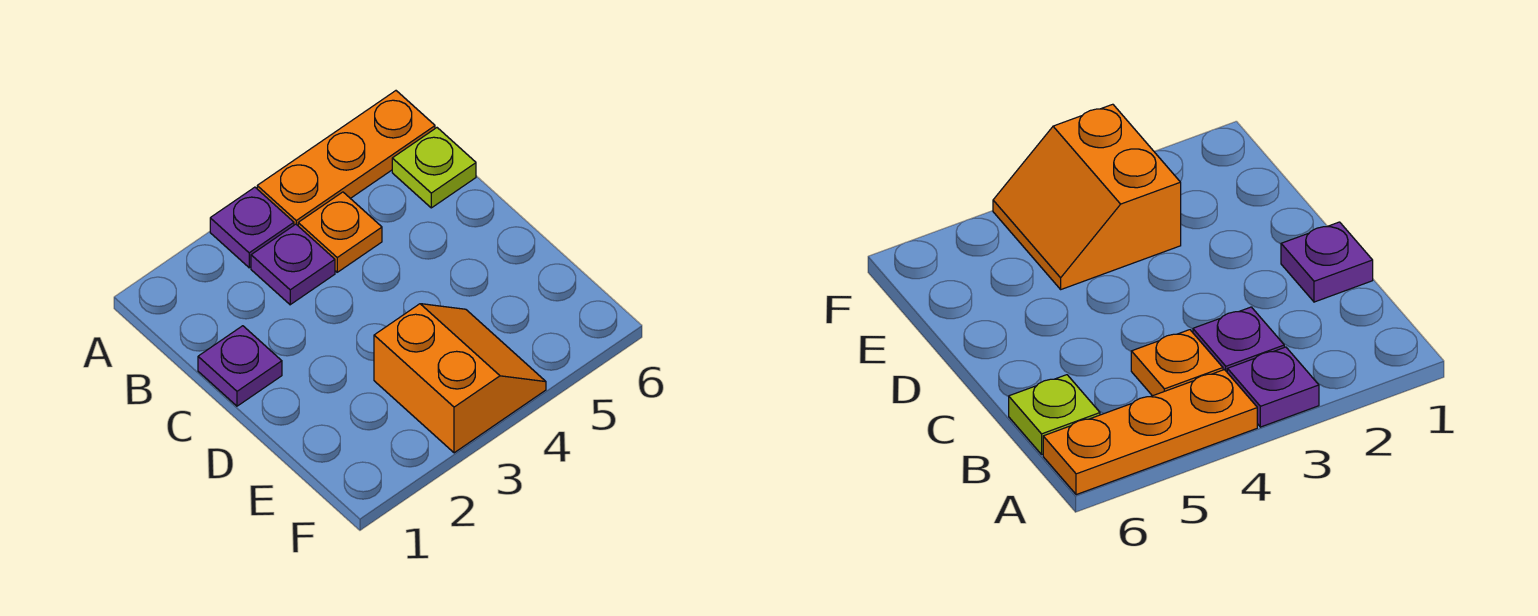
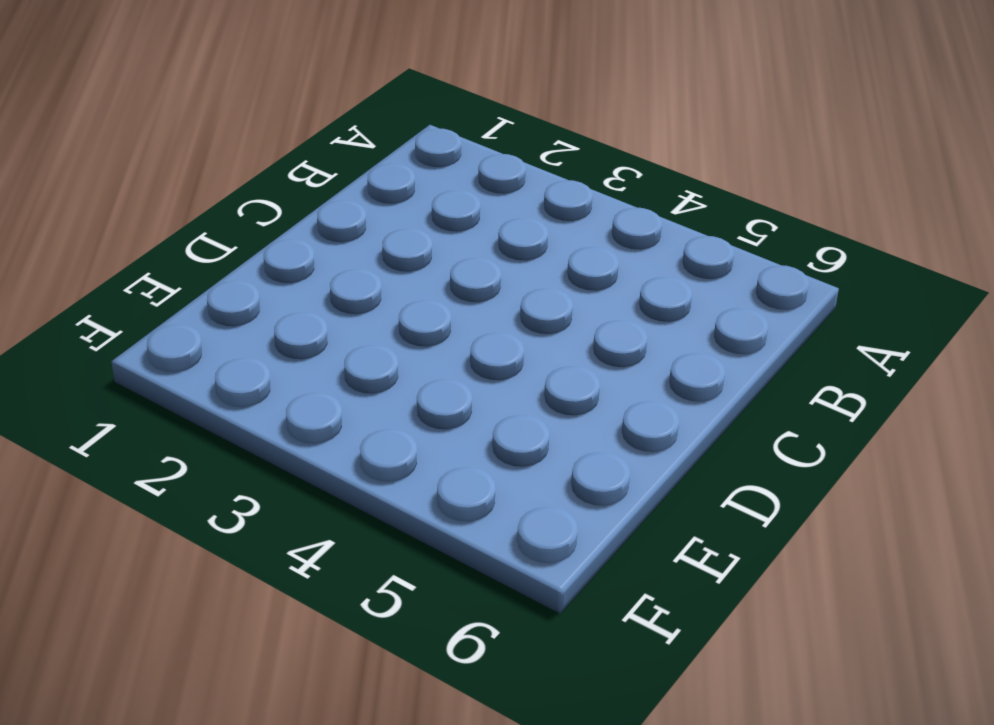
none -> purple plate A3 level 1
none -> orange plate A4:A6 level 1

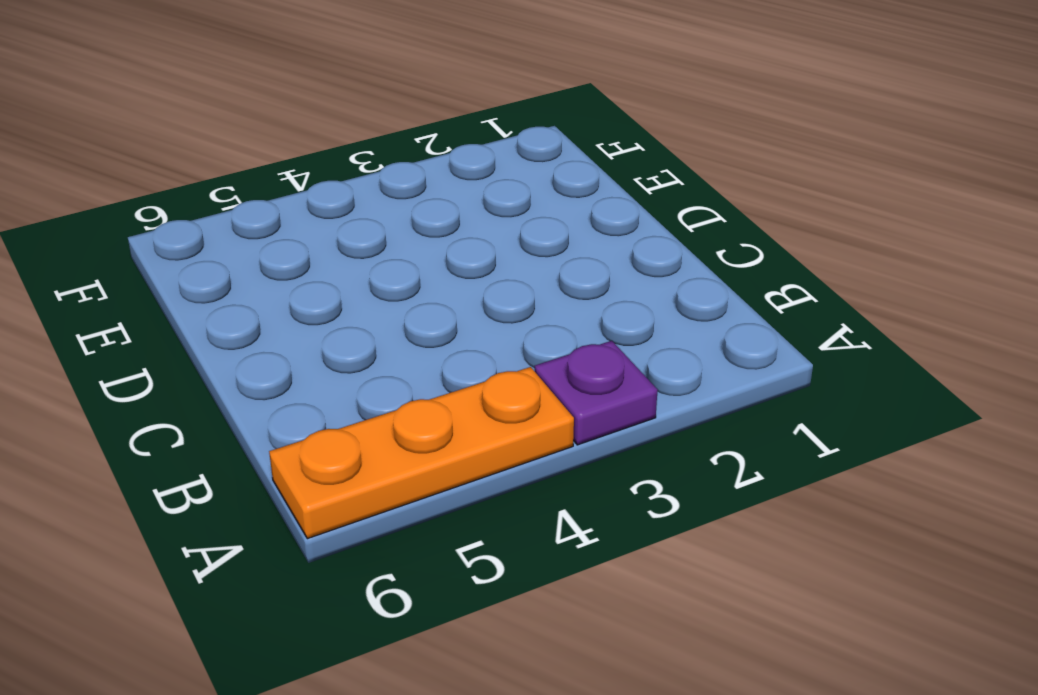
none -> purple plate B3 level 1
none -> orange plate B4 level 1

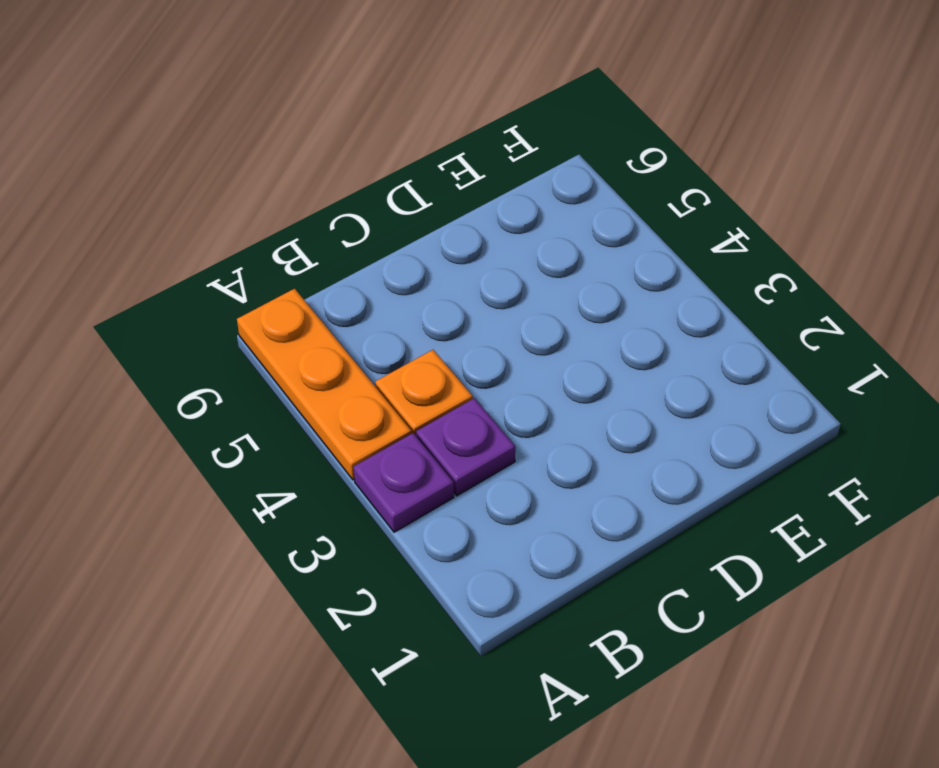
none -> lime plate B6 level 1
none -> purple plate C1 level 1

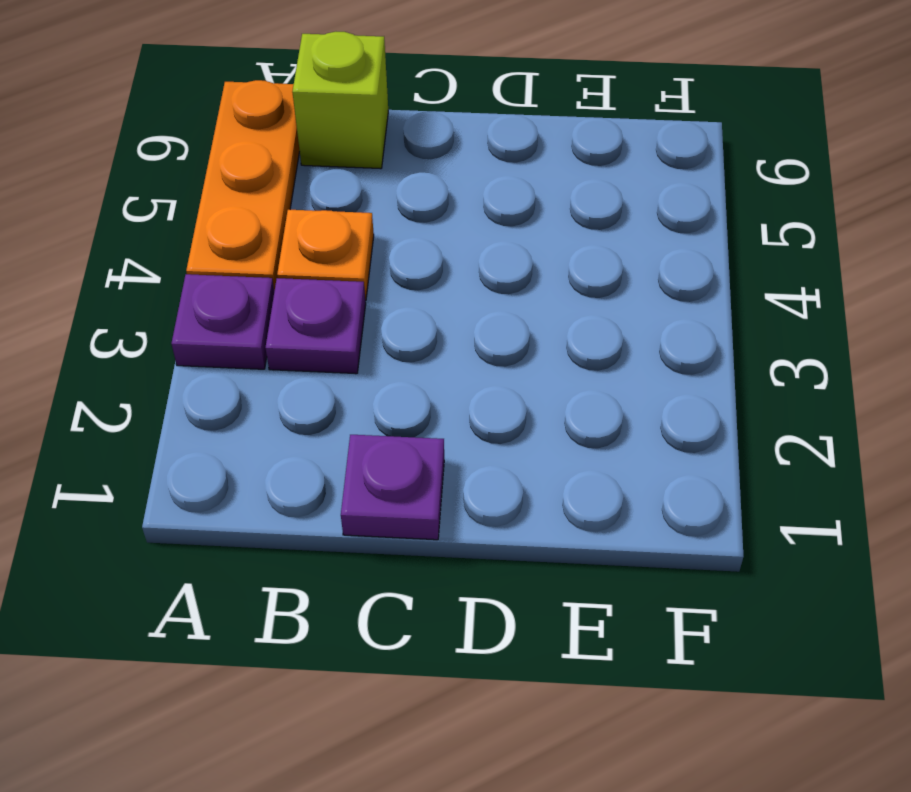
lime brick B6 level 1 -> lime plate B6 level 1
none -> orange slope E3:F4 level 1 top 3

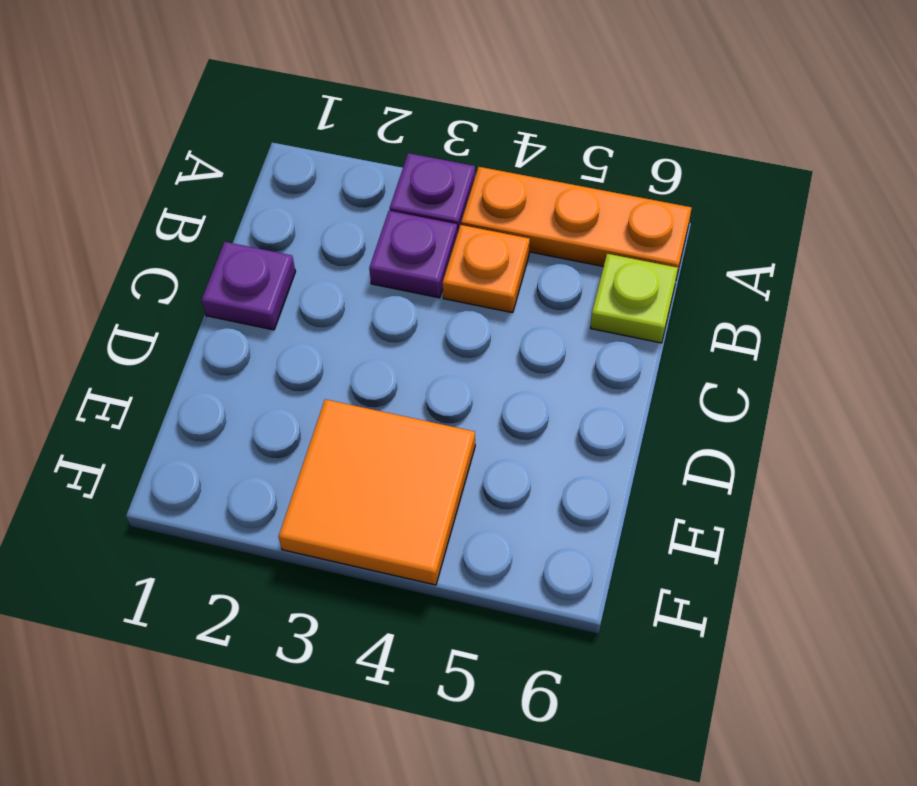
orange tile E3:F4 level 1 -> orange slope E3:F4 level 1 top 3

